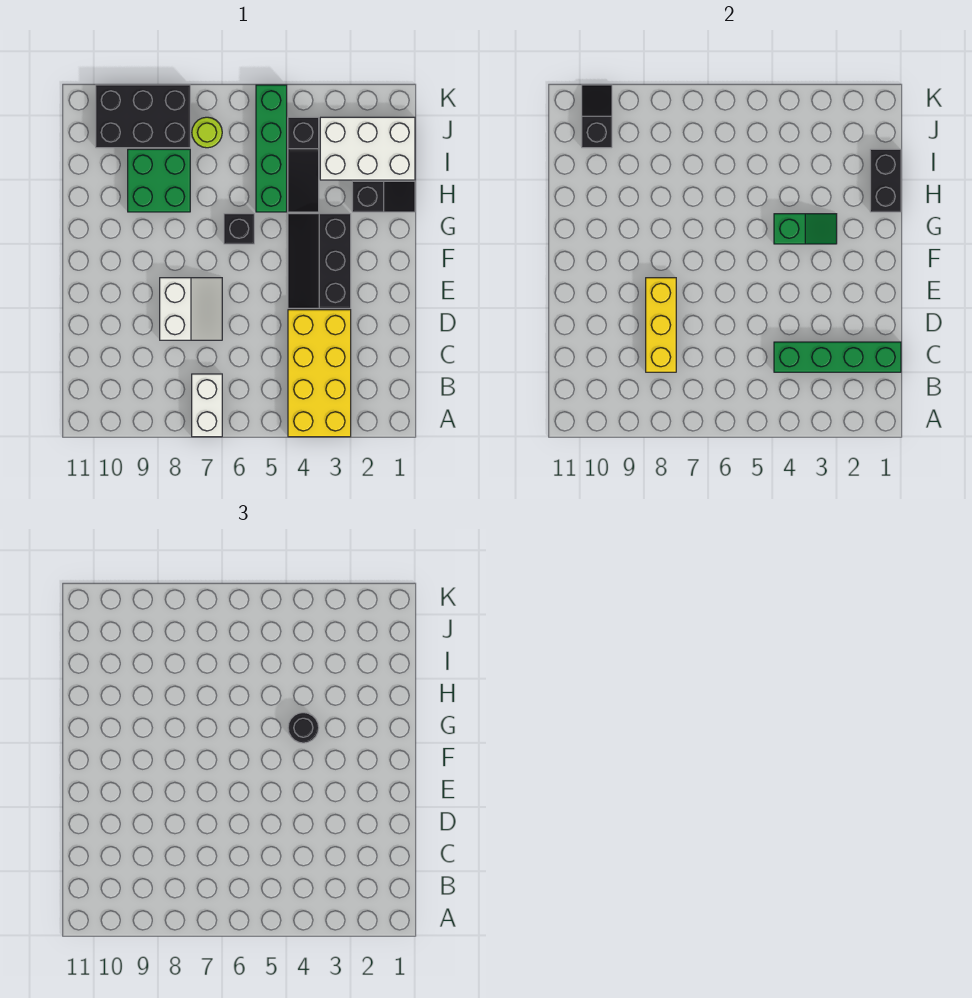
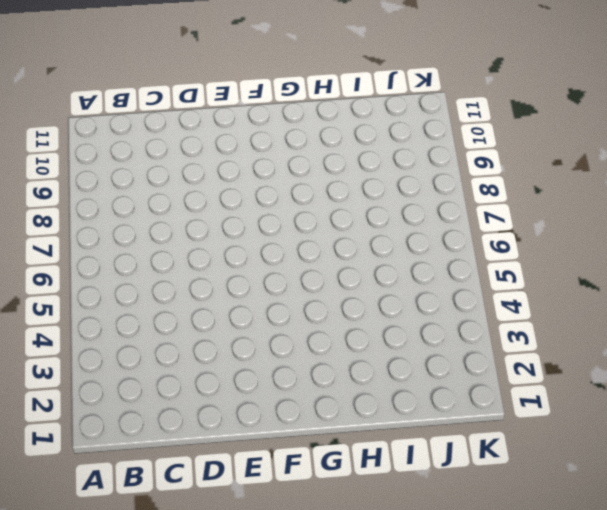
none -> yellow brick A3:D4 level 1
none -> white brick A7:B7 level 1
none -> white slope D7:E8 level 1 top 8

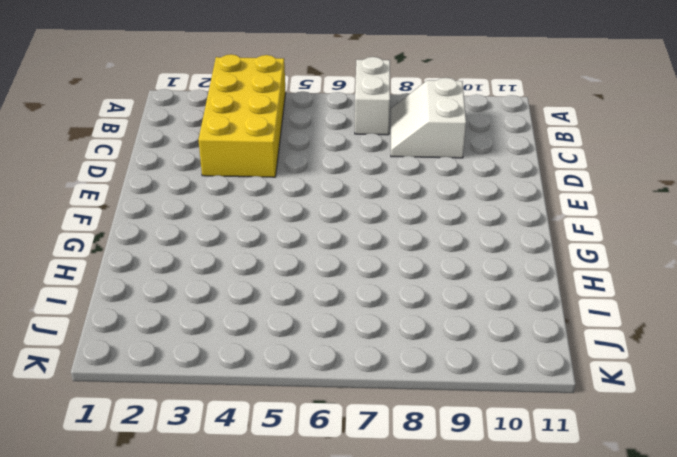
white slope B8:C9 level 1 top 9 -> white slope D7:E8 level 1 top 8
none -> black slope E3:G4 level 1 top 3
none -> black brick G6 level 1
none -> black slope H1:H2 level 1 top 2

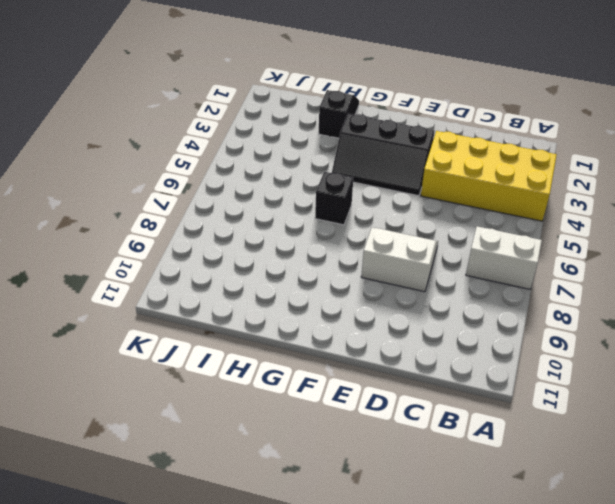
none -> black slope H4:J4 level 1 top J
none -> green brick H5:K5 level 1
none -> green brick H8:I9 level 1

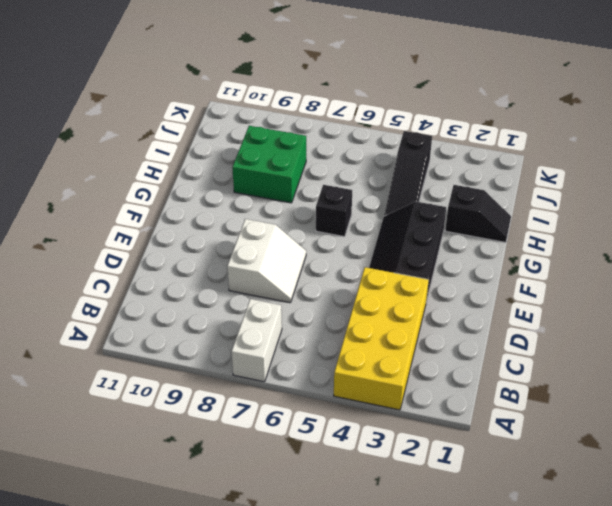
none -> green brick H5:K5 level 1
none -> white brick I1:J3 level 1
none -> lime round brick J7 level 1

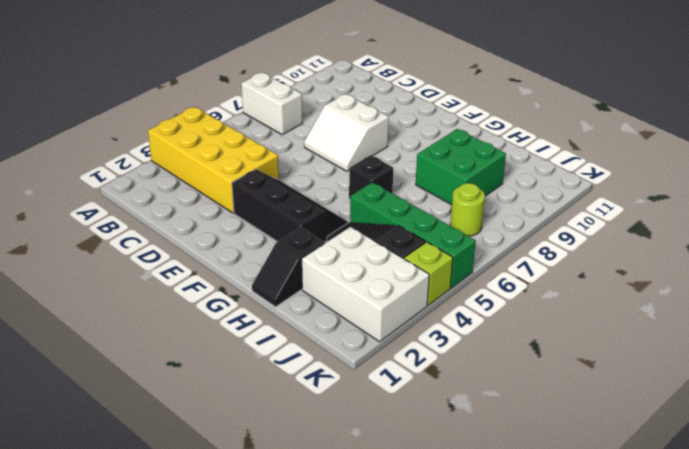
white brick I2:K3 level 1 -> white brick I1:J3 level 1
lime brick K4 level 1 -> none
none -> black brick J8:K10 level 1
none -> green brick C1:C4 level 2
none -> yellow brick C8:E8 level 2

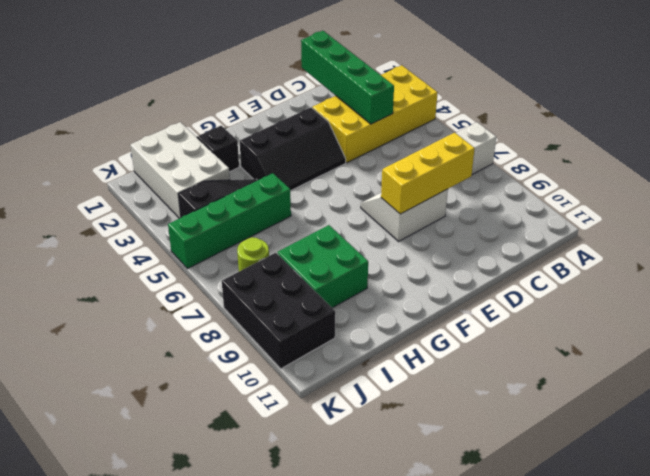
none -> black brick G6 level 1
none -> green slope G3:G4 level 2 top 4
none -> black brick H1:I1 level 2

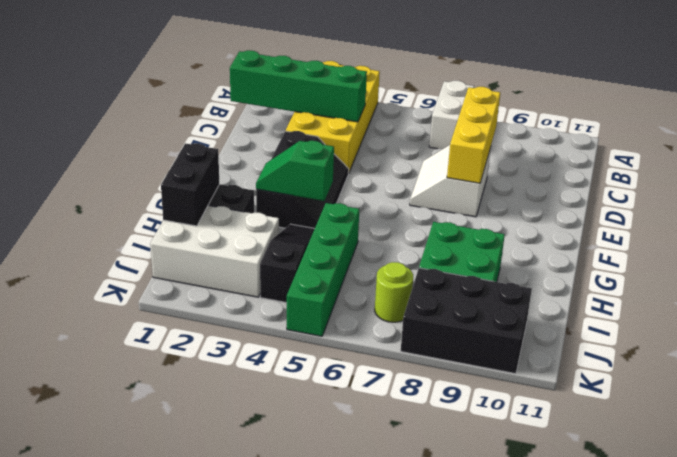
none -> black brick G6 level 1
none -> black slope J10:K10 level 2 top J
none -> black round brick G4 level 3

